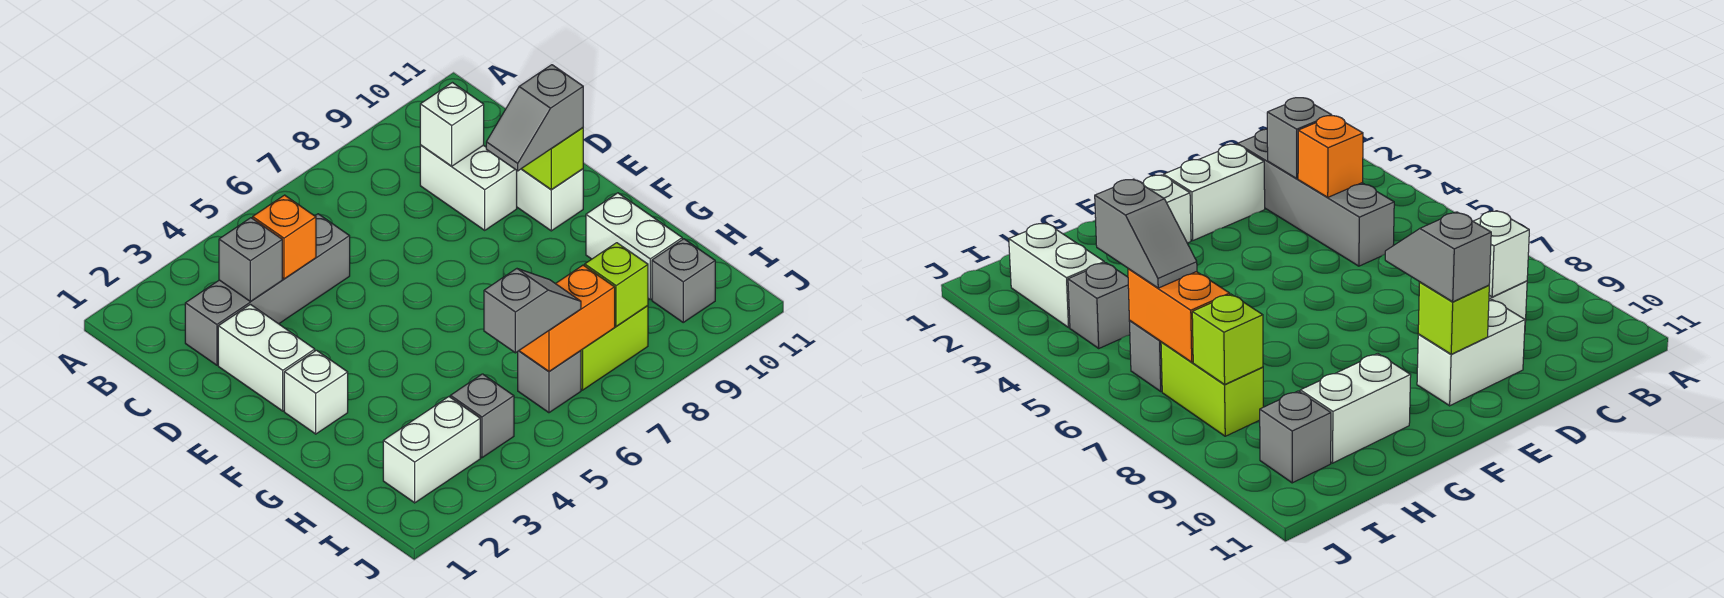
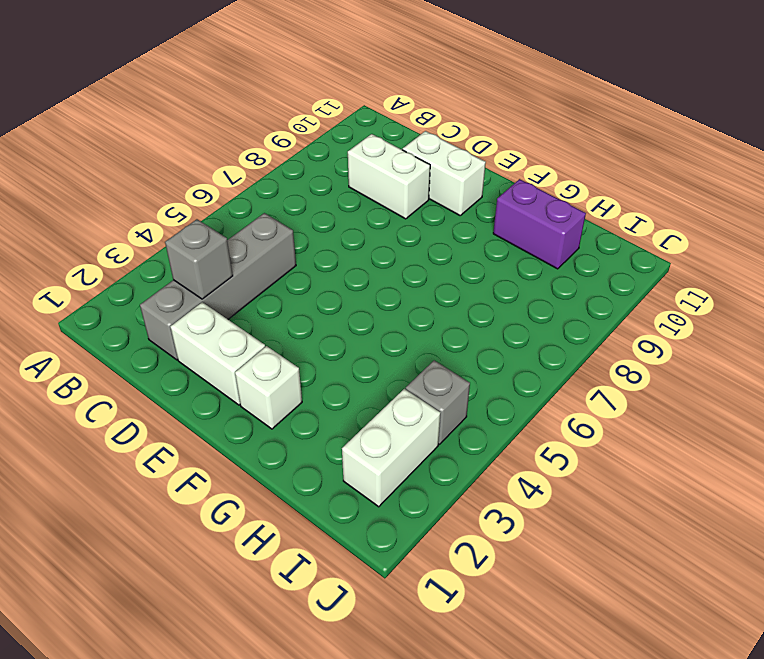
purple brick G10:H10 level 1 -> white brick G10:H10 level 1
none -> grey brick I6 level 1
none -> lime brick I7:I8 level 1
none -> grey brick I10 level 1

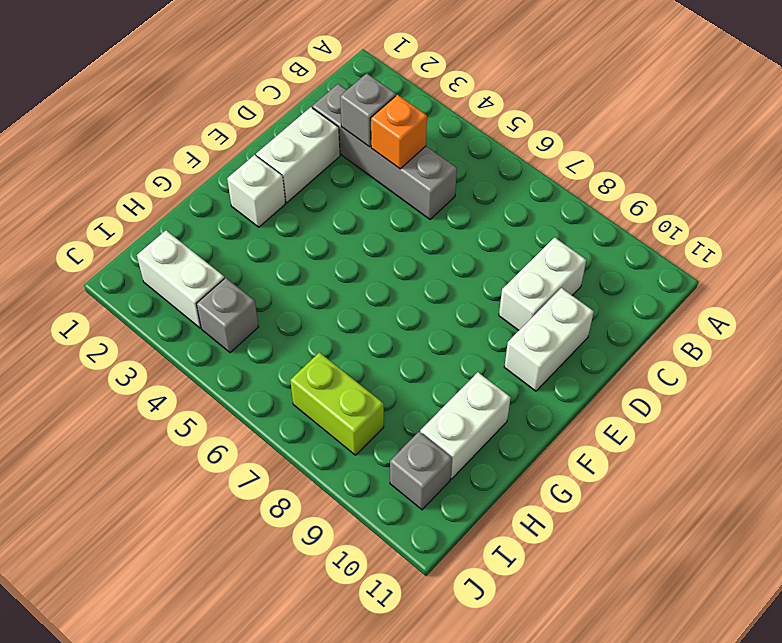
none -> grey brick I6 level 1
none -> white brick C9 level 2
none -> lime brick E10 level 2

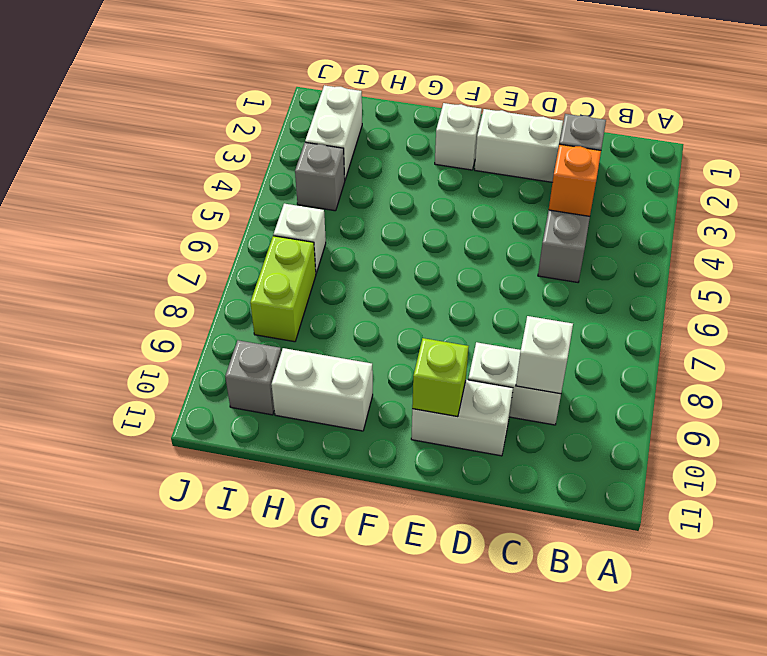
white brick I6 level 1 -> grey brick I6 level 1
none -> orange brick I6:I7 level 2
none -> lime brick I8 level 2
none -> grey slope E9:E10 level 3 top 10

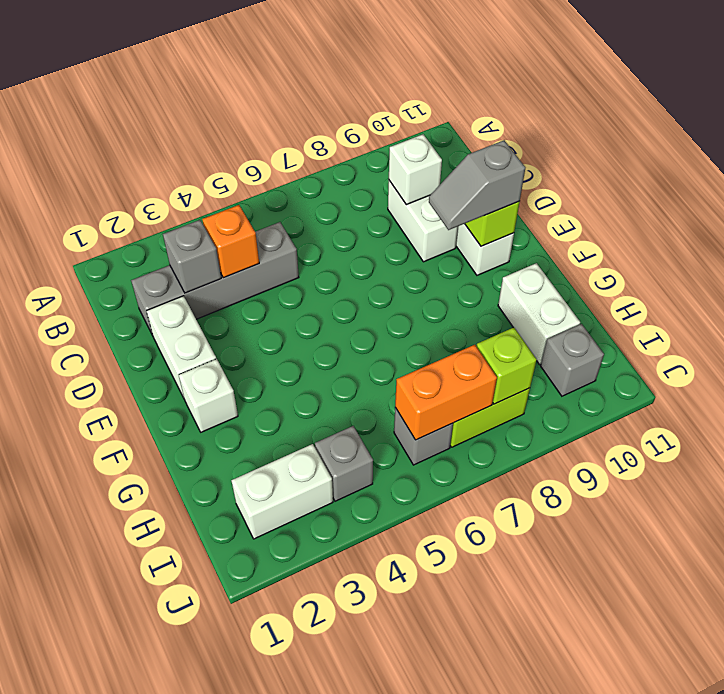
none -> grey slope I5:I6 level 3 top 5

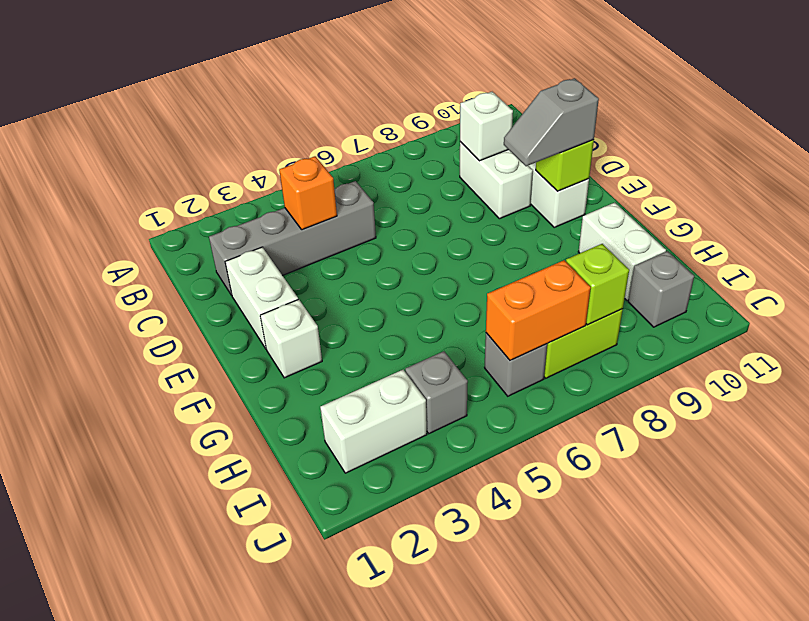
none -> grey brick C3 level 2
none -> grey slope I5:I6 level 3 top 5

